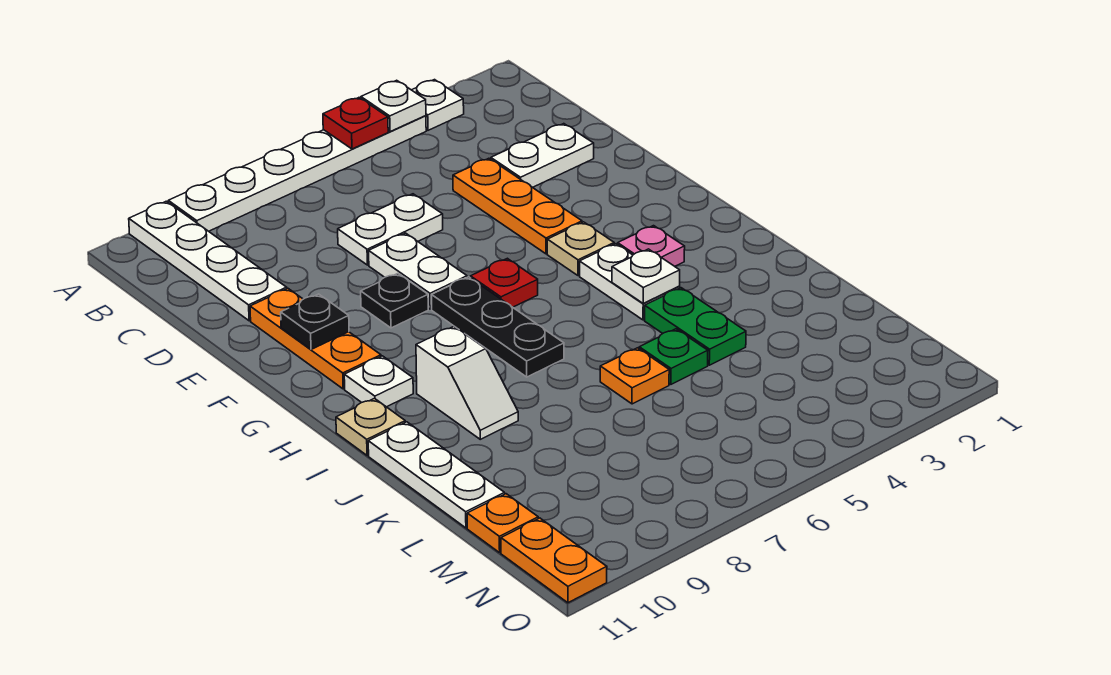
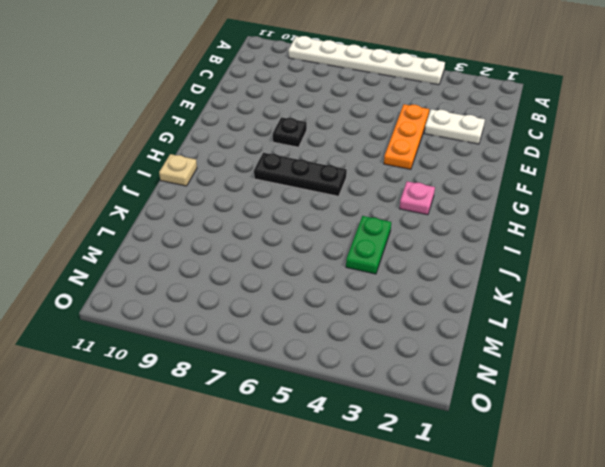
black plate H6:H8 level 1 -> black plate G7:I7 level 1
none -> white plate A3 level 1
none -> white plate A10:D10 level 1
none -> white plate D6:D7 level 1

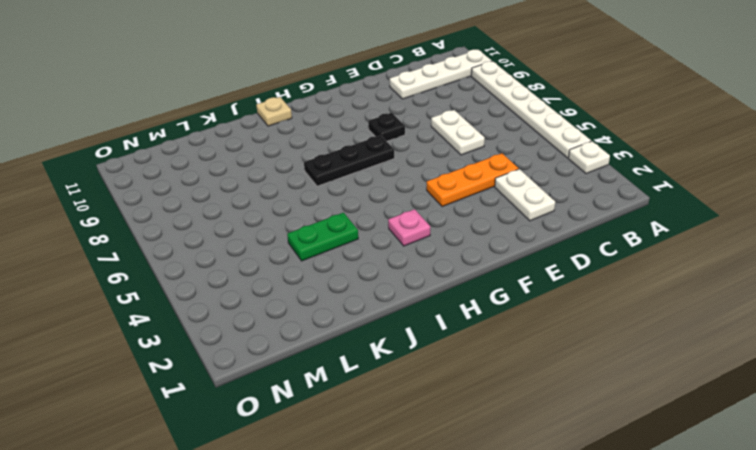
none -> white plate E7:F7 level 1
none -> orange plate E10:G10 level 1
none -> tan plate G4 level 1

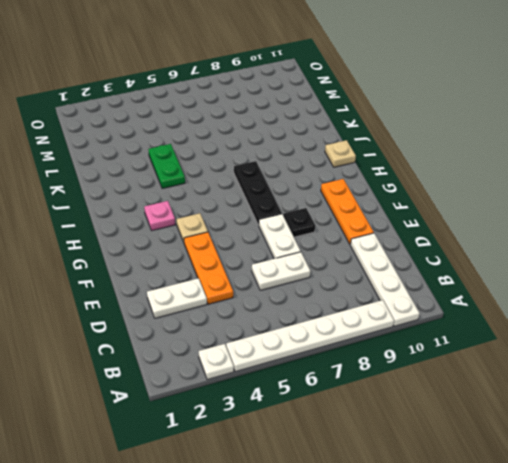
none -> red plate G6 level 1
none -> white plate H4:I4 level 1
none -> white plate H10 level 1

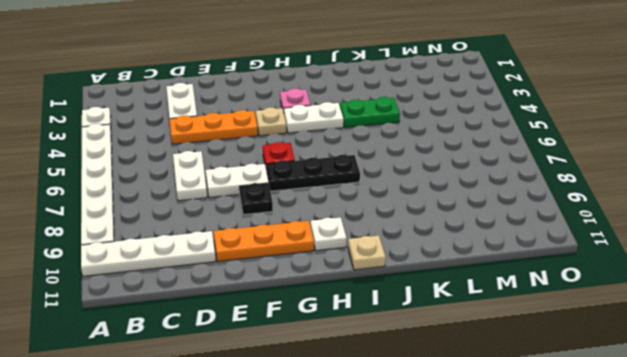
none -> white slope I9:J9 level 1 top I
none -> white plate J11:L11 level 1
none -> green plate K5 level 1

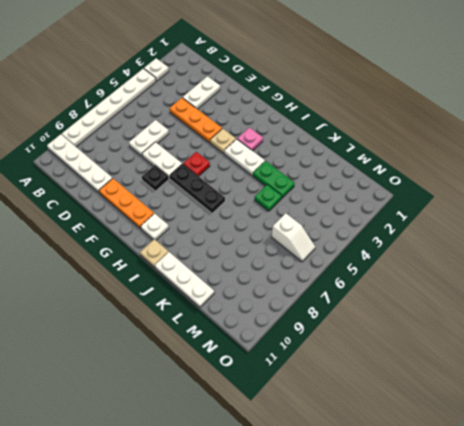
white slope M6:N6 level 1 top M -> white slope I9:J9 level 1 top I
none -> orange plate K6 level 1
none -> orange plate M11 level 1
none -> orange plate N11:O11 level 1

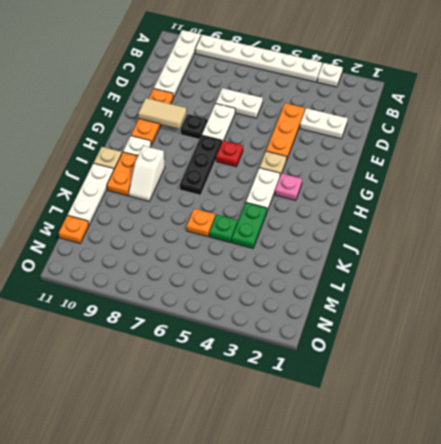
tan tile F9:F10 level 2 -> black plate F10 level 2
orange plate I10:J10 level 1 -> orange plate N11:O11 level 1
none -> white plate A4 level 2
none -> red plate A5 level 2
none -> white plate I4 level 2

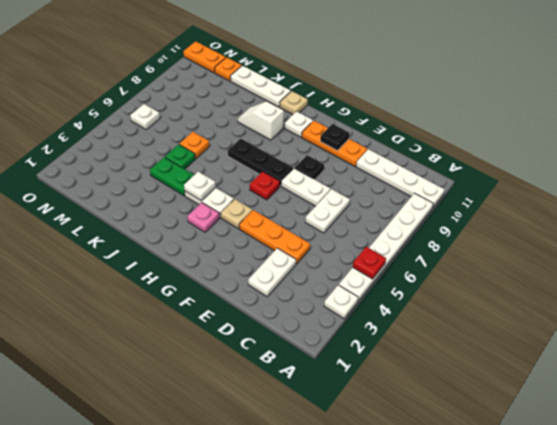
white plate N6 level 1 -> white plate A4 level 2

